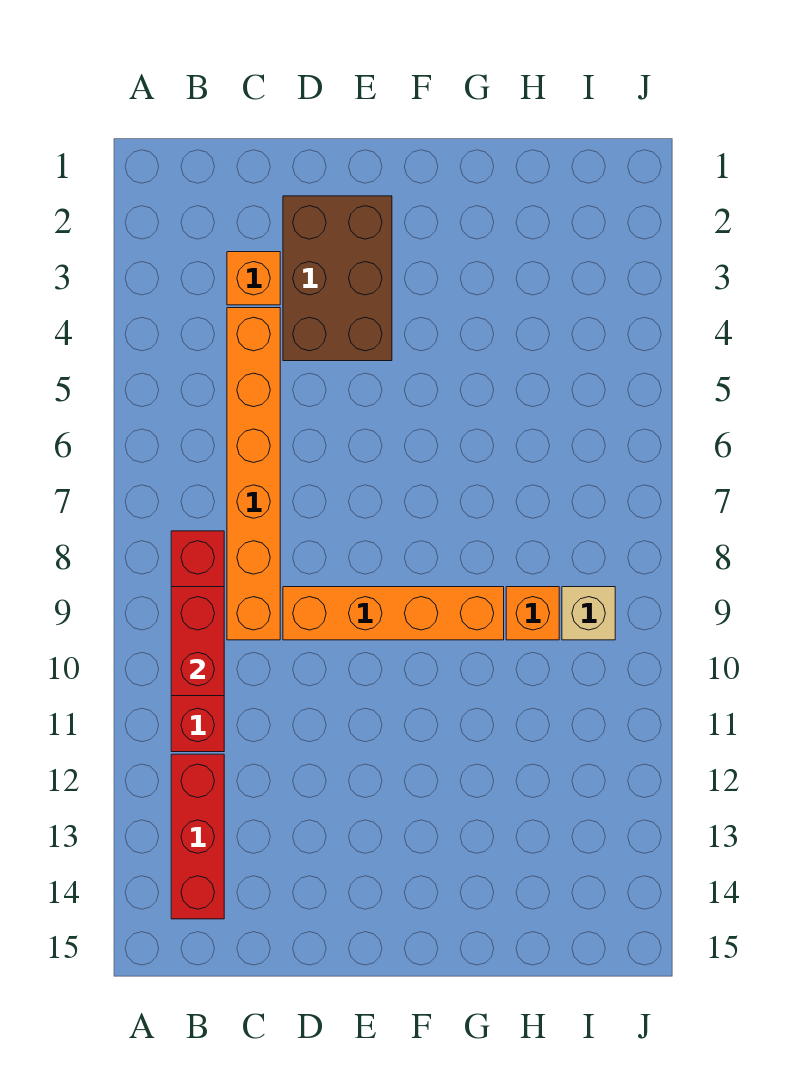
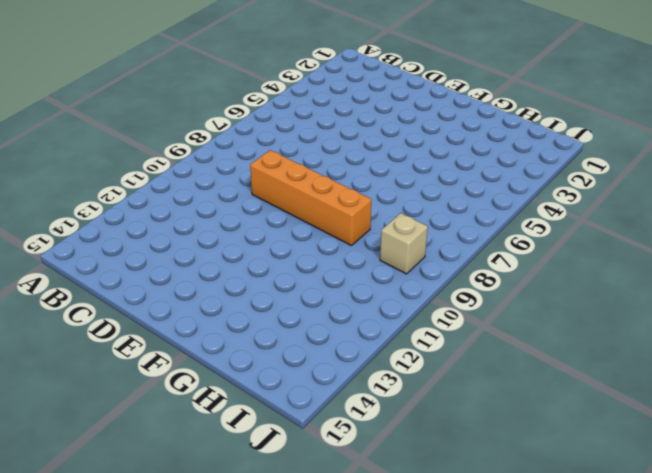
none -> red brick B8:B11 level 1
none -> red brick B12:B14 level 1

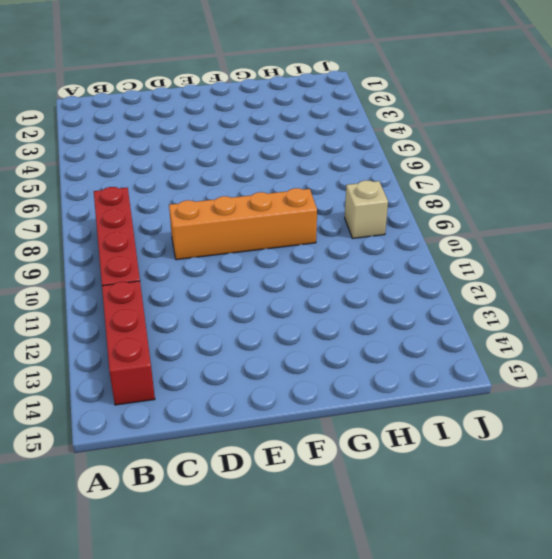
none -> orange brick C3 level 1
none -> orange brick C4:C9 level 1

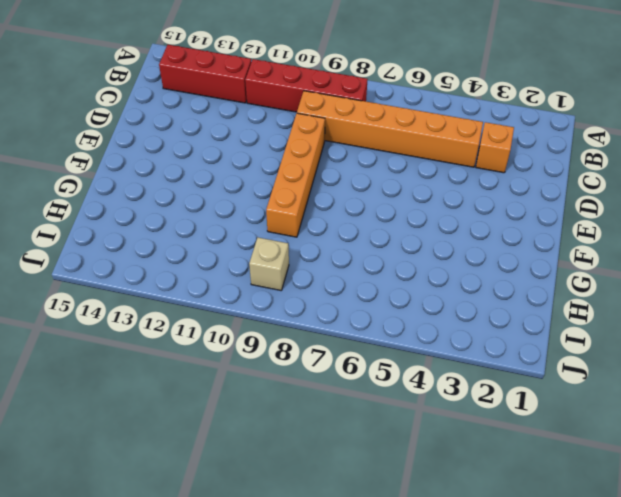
none -> brown brick D2:E4 level 1
none -> orange brick H9 level 1

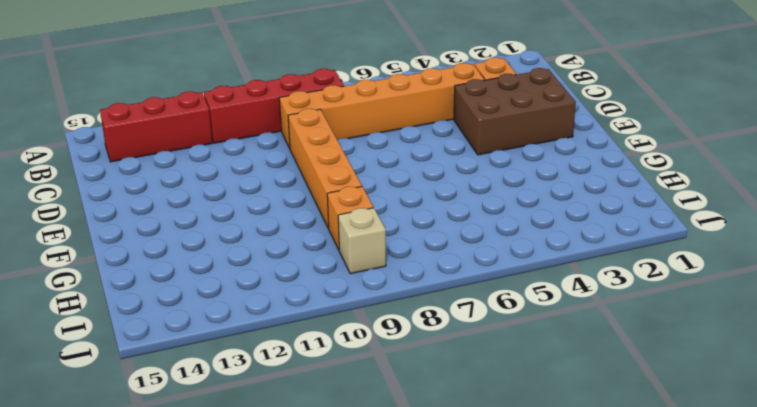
none -> red brick B9:B10 level 2

